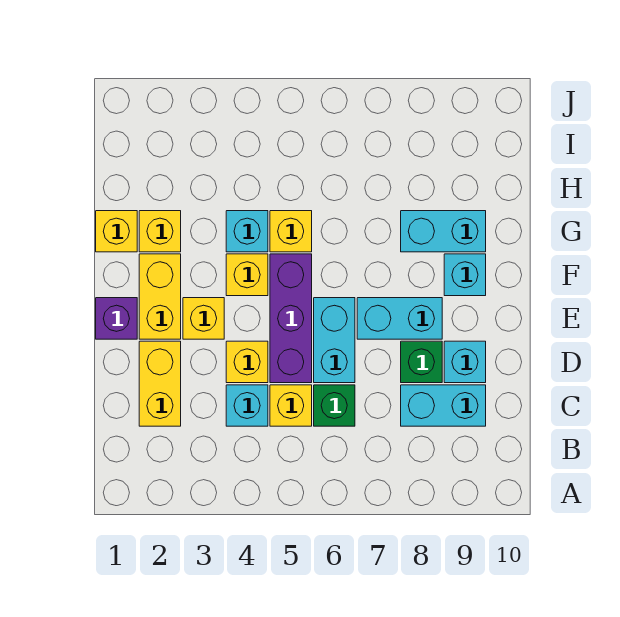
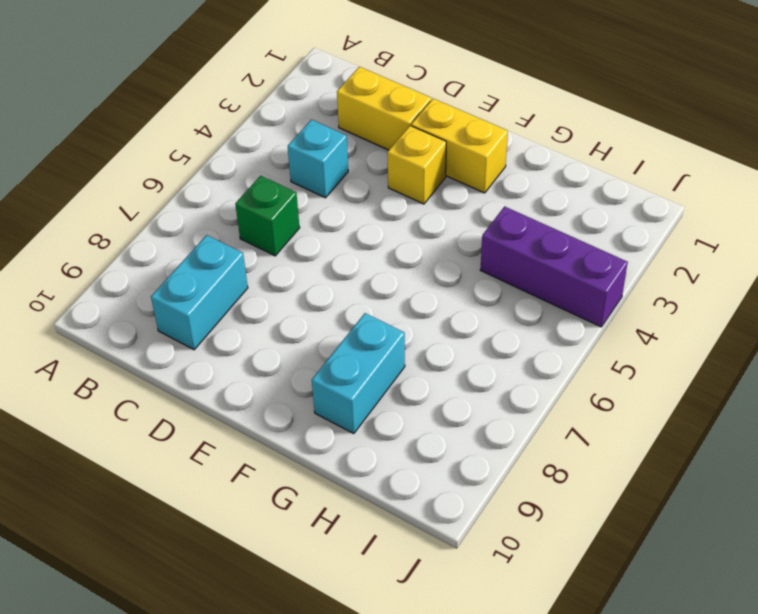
purple brick H4:J4 level 1 -> purple brick D5:F5 level 1
none -> yellow brick C5 level 1
none -> yellow brick D4 level 1
none -> cyan brick D6:E6 level 1

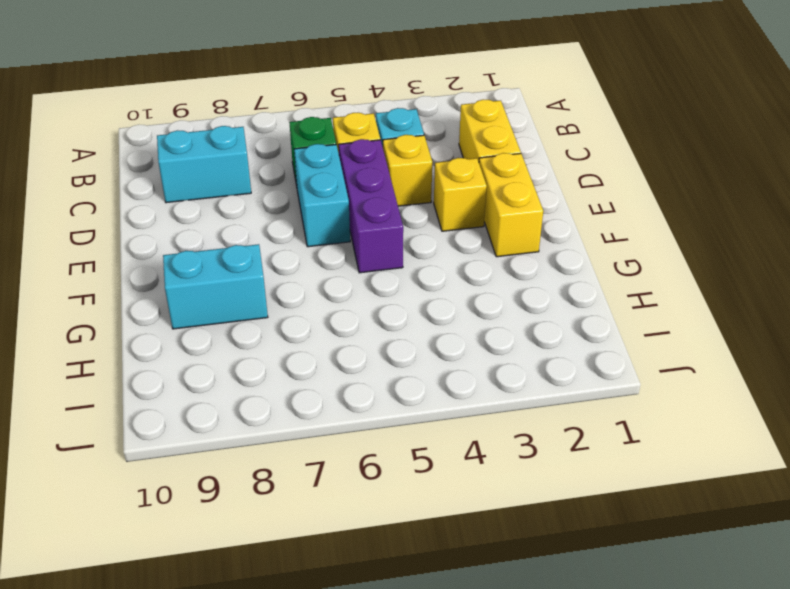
none -> green brick D8 level 1
none -> cyan brick D9 level 1
none -> purple brick E1 level 1

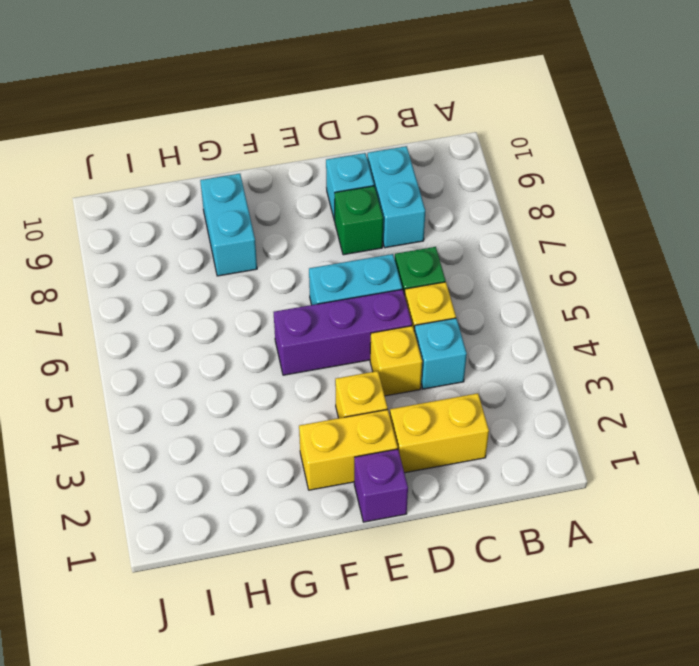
none -> cyan brick E7:E8 level 1
none -> yellow brick F4 level 1
none -> cyan brick F9 level 1

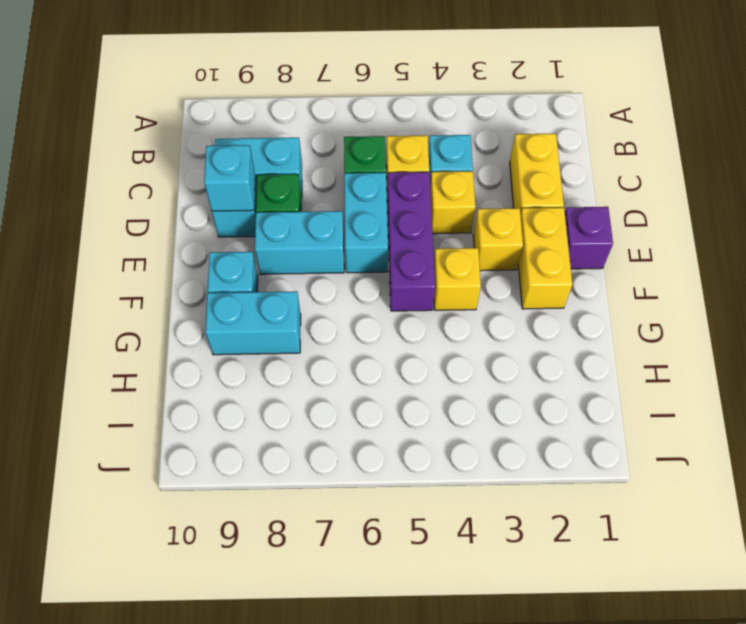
cyan brick D9 level 2 -> cyan brick G4 level 1
none -> yellow brick G1 level 1
none -> yellow brick G2 level 1
none -> yellow brick G5 level 1

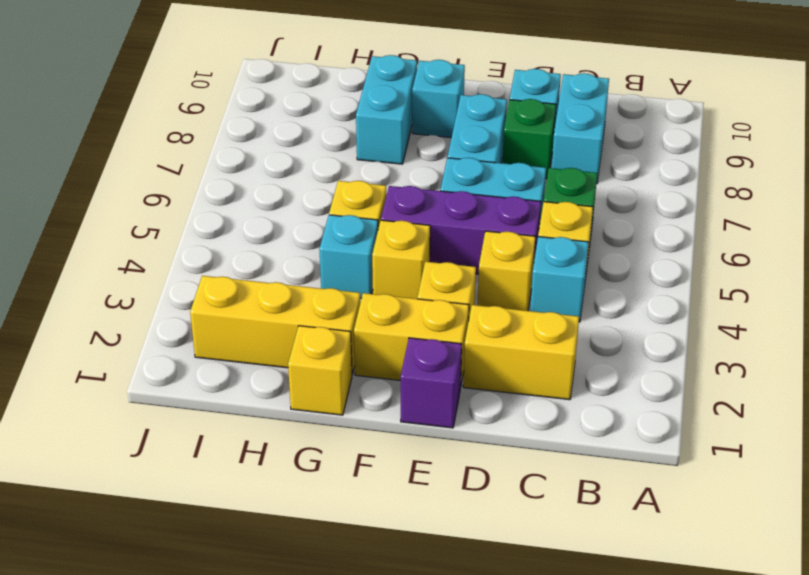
yellow brick G2:I2 level 1 -> yellow brick G2 level 1

